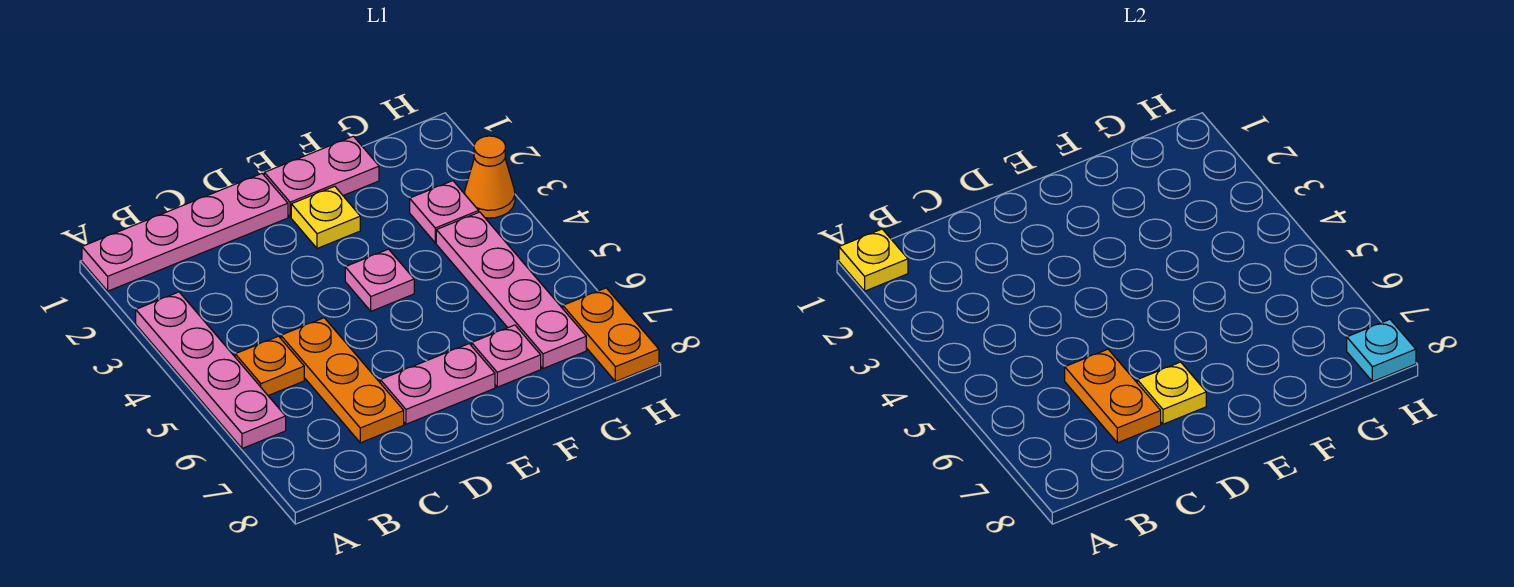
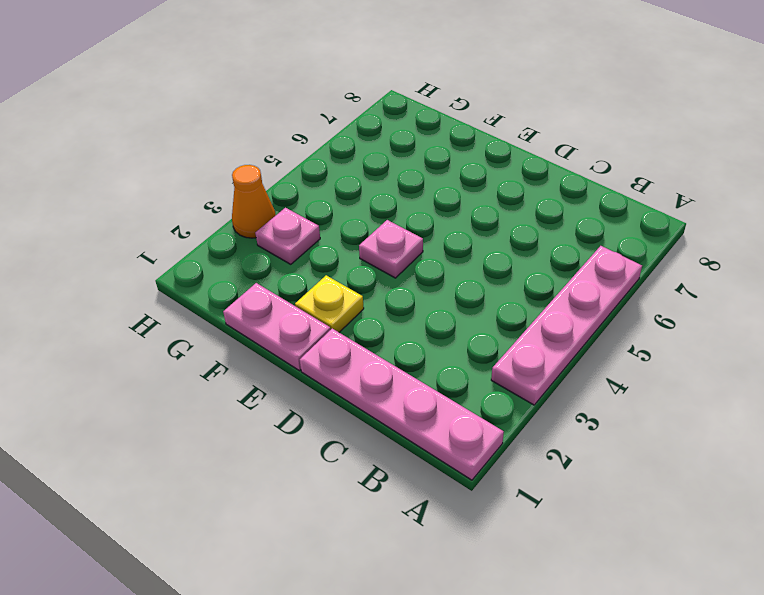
none -> orange plate B5 level 1
none -> orange plate C5:C7 level 1
none -> pink plate D7:E7 level 1

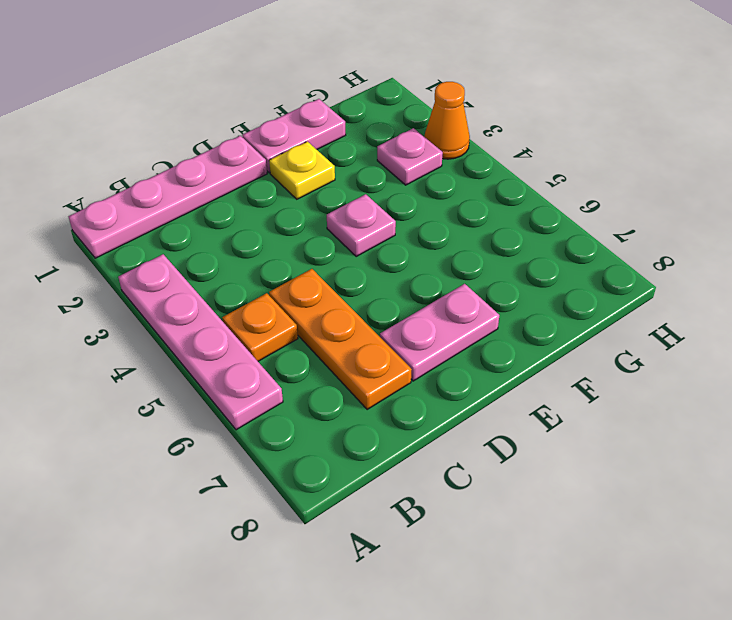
none -> pink plate F7 level 1
none -> pink plate G4:G7 level 1
none -> orange plate H7:H8 level 1

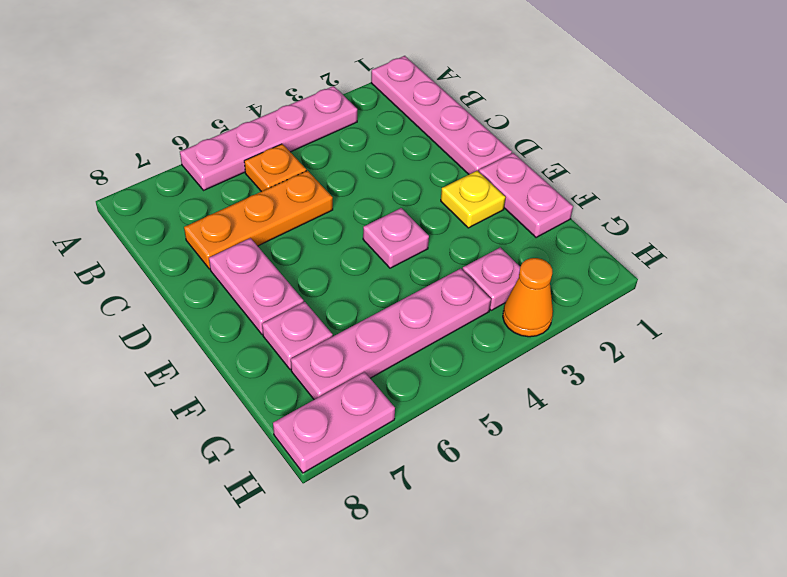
pink plate H7:H8 level 1 -> orange plate H7:H8 level 1
none -> yellow plate A1 level 2
none -> orange plate C6:C7 level 2
none -> yellow plate D7 level 2

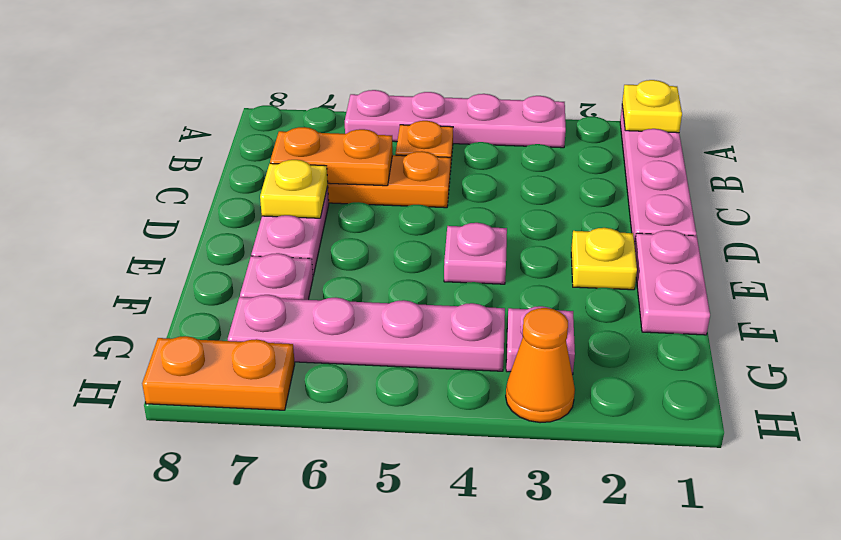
none -> cyan plate H8 level 2

